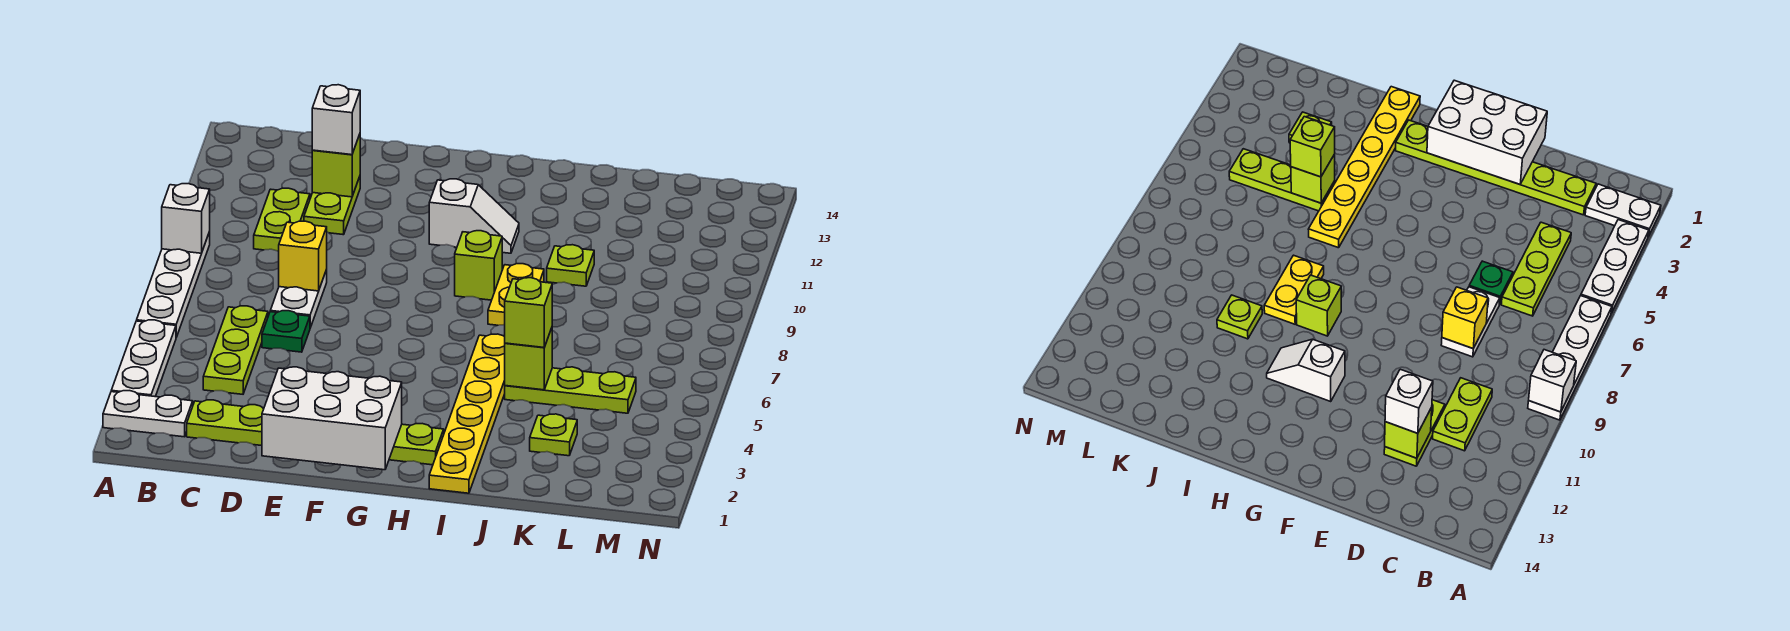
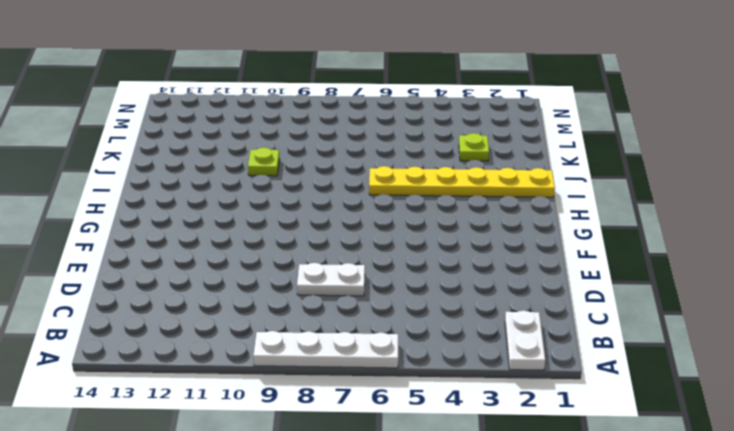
none -> white plate A3:A5 level 1
none -> lime plate C2:H2 level 1
none -> lime plate C4:C6 level 1

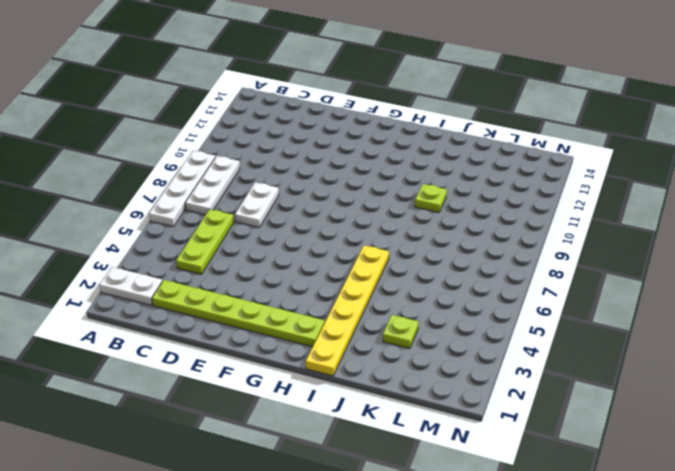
white plate B7:B9 level 1 -> white plate A3:A5 level 1
none -> lime plate C10:C11 level 1
none -> green plate D6 level 1
none -> lime plate D11:D12 level 1

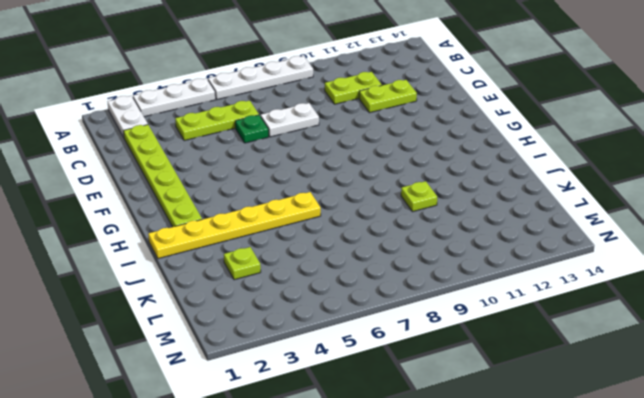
none -> white slope G11:H11 level 1 top G
none -> lime brick H9 level 1
none -> yellow plate I8:I9 level 1

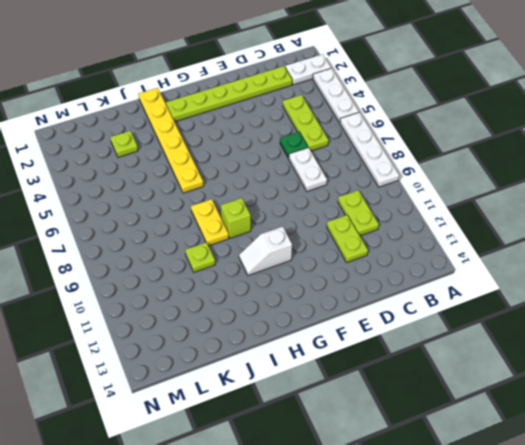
none -> lime plate J5:L5 level 1
none -> white brick A9 level 2
none -> yellow brick D8 level 2

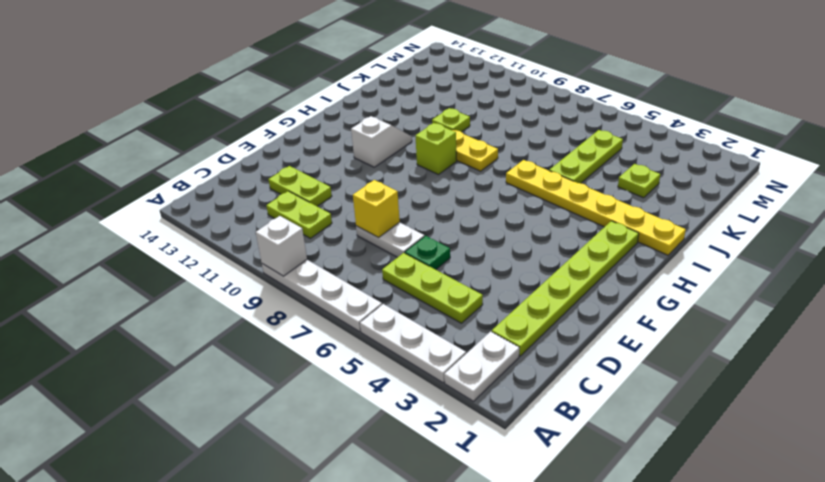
none -> lime brick D12 level 2
none -> white brick E1:G2 level 2
none -> lime brick J5 level 2

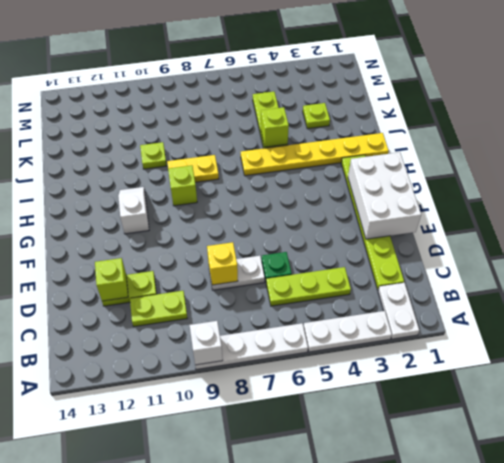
none -> white brick D12 level 3
none -> lime brick J5 level 3

